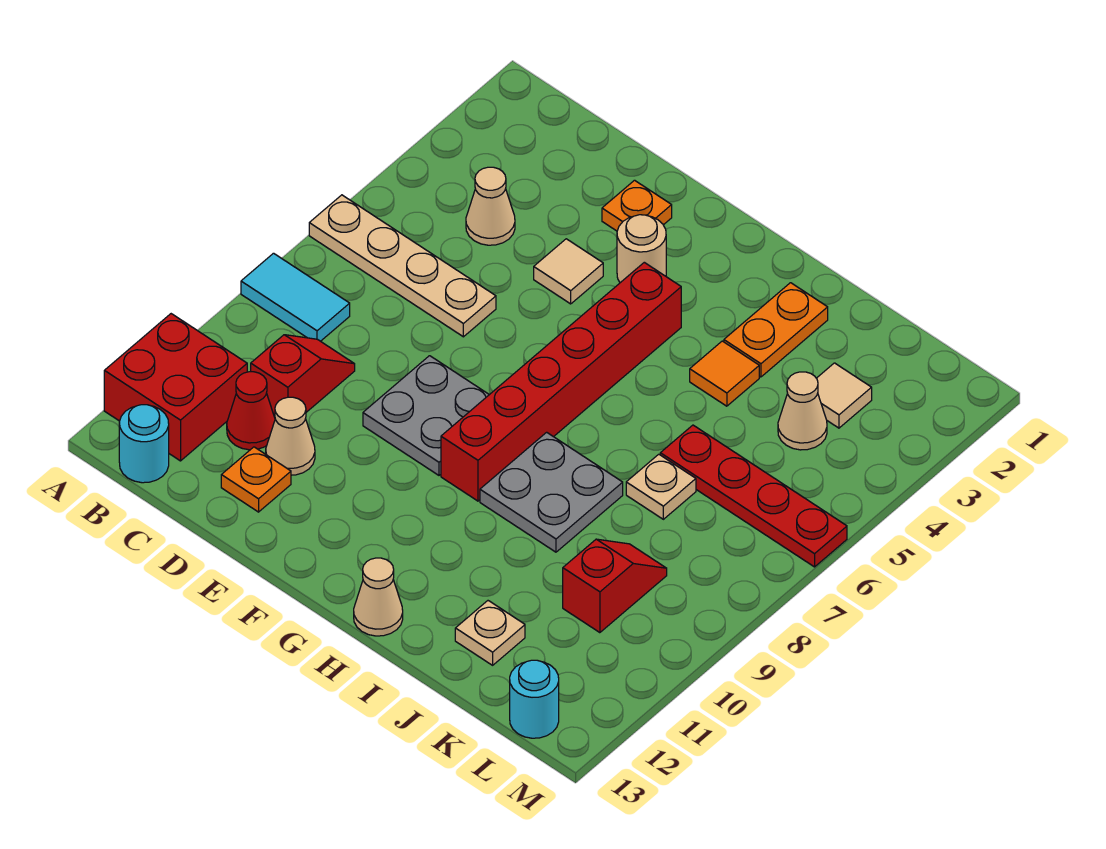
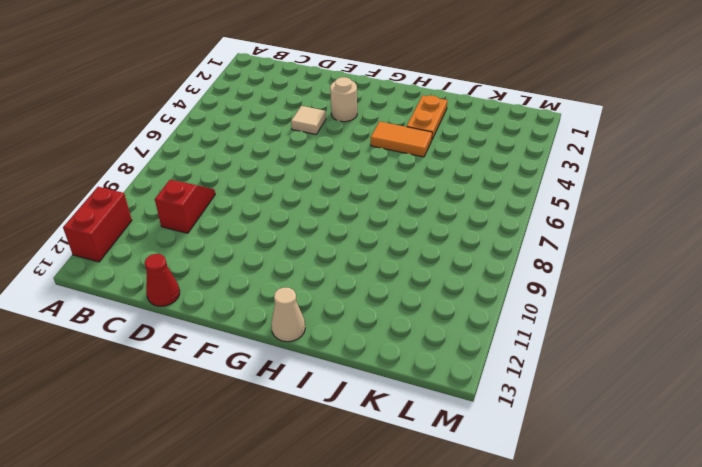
red brick A11:A12 level 1 -> red brick A11:B12 level 1
red cone D13 level 1 -> red cone C11 level 1
orange tile H4:I4 level 1 -> orange tile I4 level 1
none -> tan plate A6:D6 level 1
none -> cyan tile A8:B8 level 1
none -> cyan round brick B13 level 1

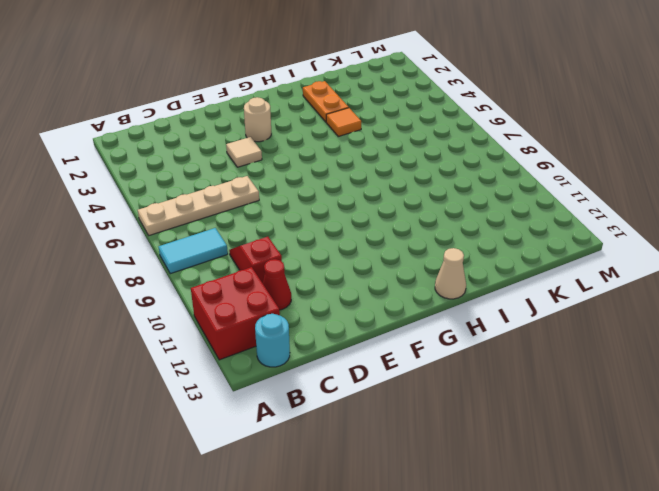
none -> tan cone C4 level 1
none -> tan cone D11 level 1
none -> orange plate D12 level 1

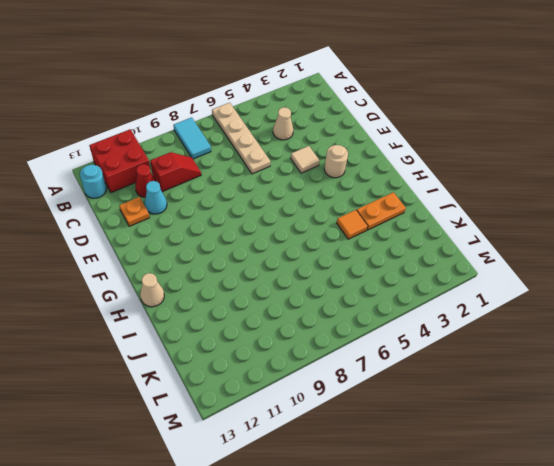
cyan cone D11 level 1 -> tan cone D11 level 1
none -> orange plate E2 level 1
none -> grey plate E8:F9 level 1
none -> red brick G4:G9 level 1

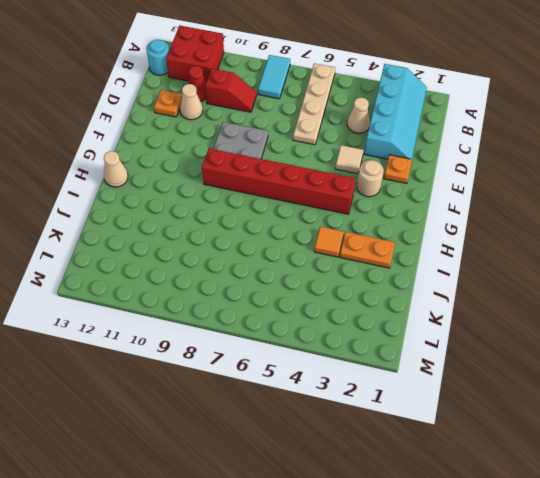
cyan slope A2:D3 level 1 top 3 -> none
none -> grey plate H8:I9 level 1
none -> red plate J6:M6 level 1
none -> tan plate J7 level 1

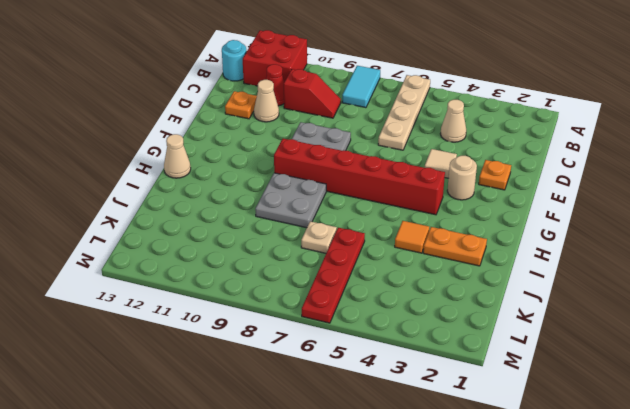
none -> tan plate J12 level 1
none -> tan tile K3 level 1
none -> tan cone K4 level 1

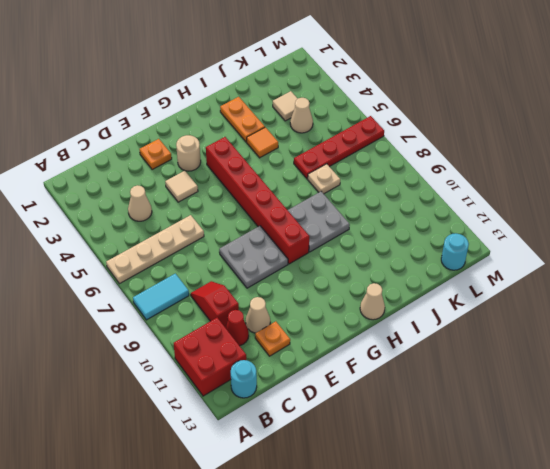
none -> tan plate J12 level 1
none -> red slope K9:K10 level 1 top 10

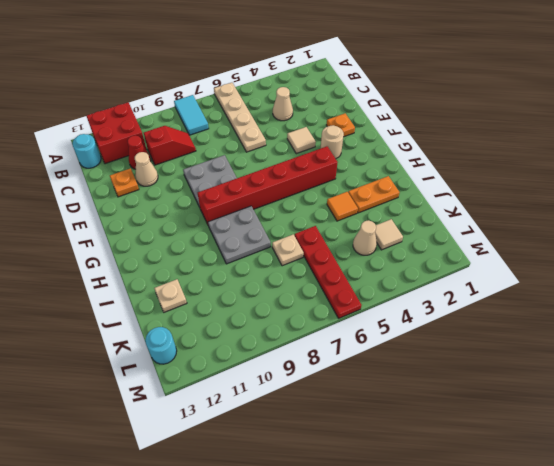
none -> tan cone H13 level 1
none -> red slope K9:K10 level 1 top 10

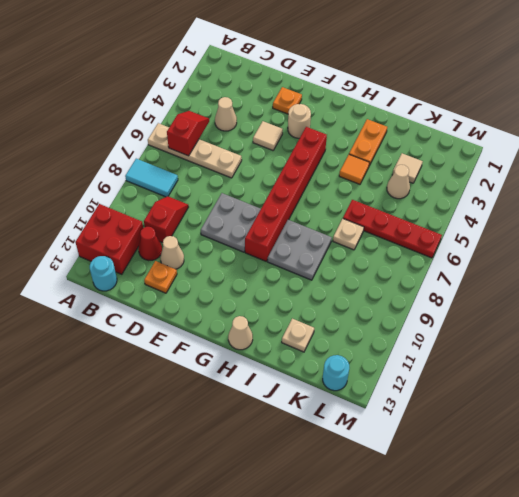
red slope B5:B6 level 2 top 6 -> red slope K9:K10 level 1 top 10

